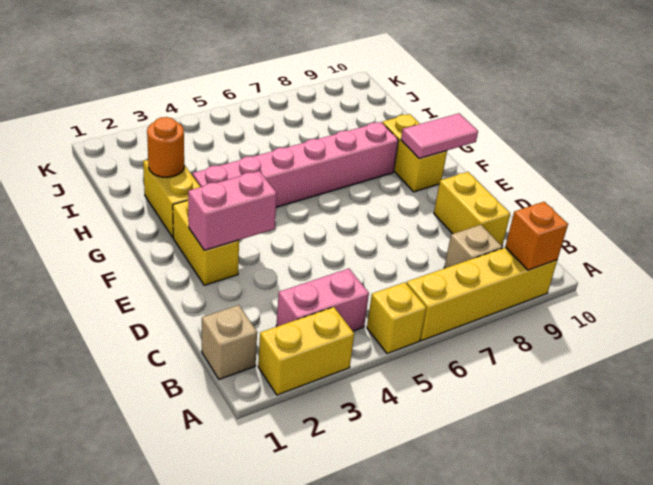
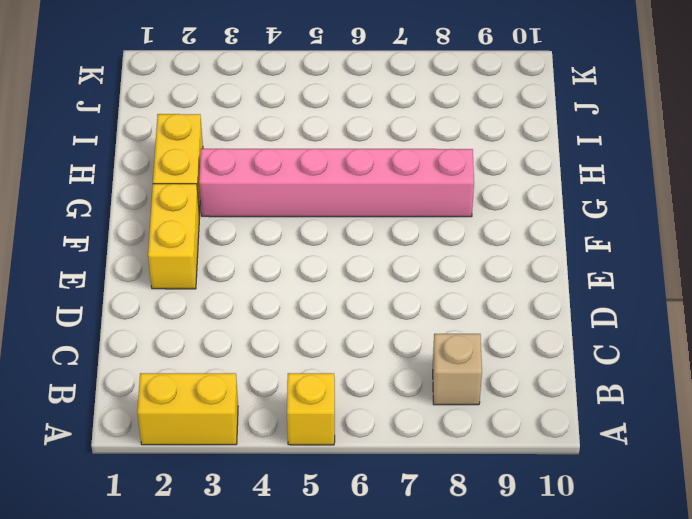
none -> yellow brick A6:A9 level 1
none -> tan brick B1 level 1
none -> pink brick B3:B4 level 1

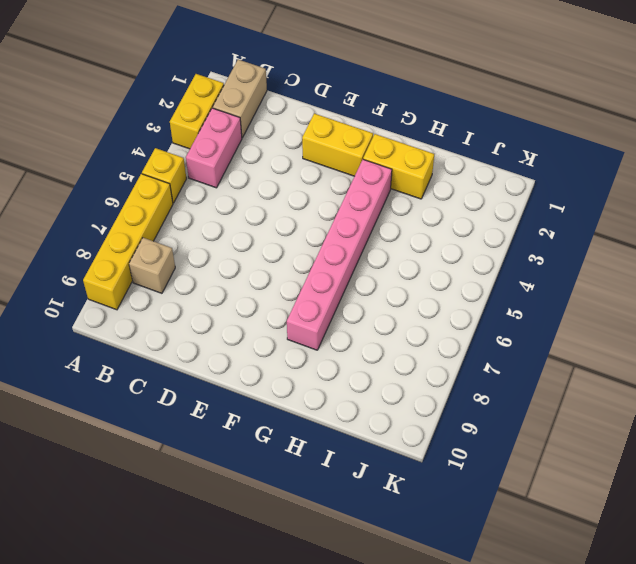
tan brick B1:B2 level 1 -> tan brick B1 level 1
none -> yellow brick C9:D9 level 1
none -> yellow brick F9:G9 level 1
none -> orange brick A9 level 2

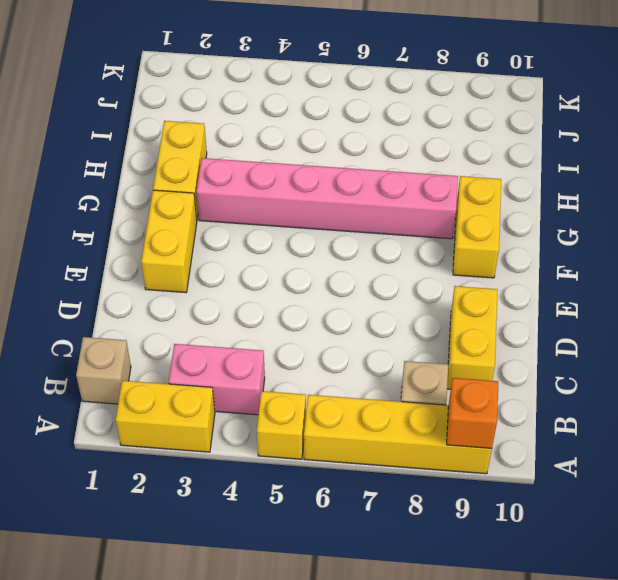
none -> pink brick E2:E3 level 2
none -> pink tile F9:F10 level 2
none -> orange round brick H2 level 2

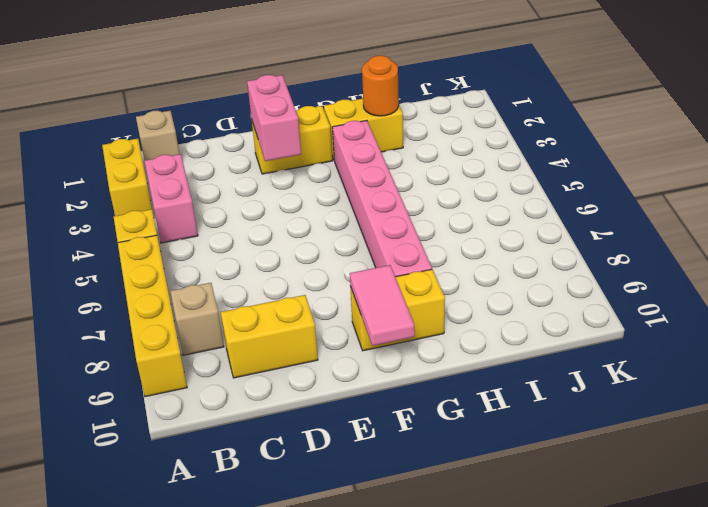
none -> orange brick A9 level 2

